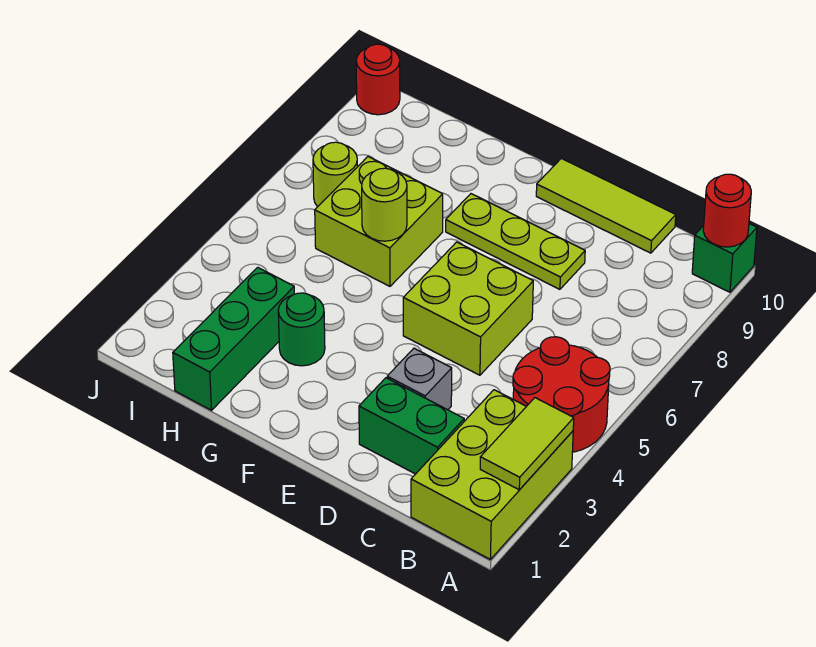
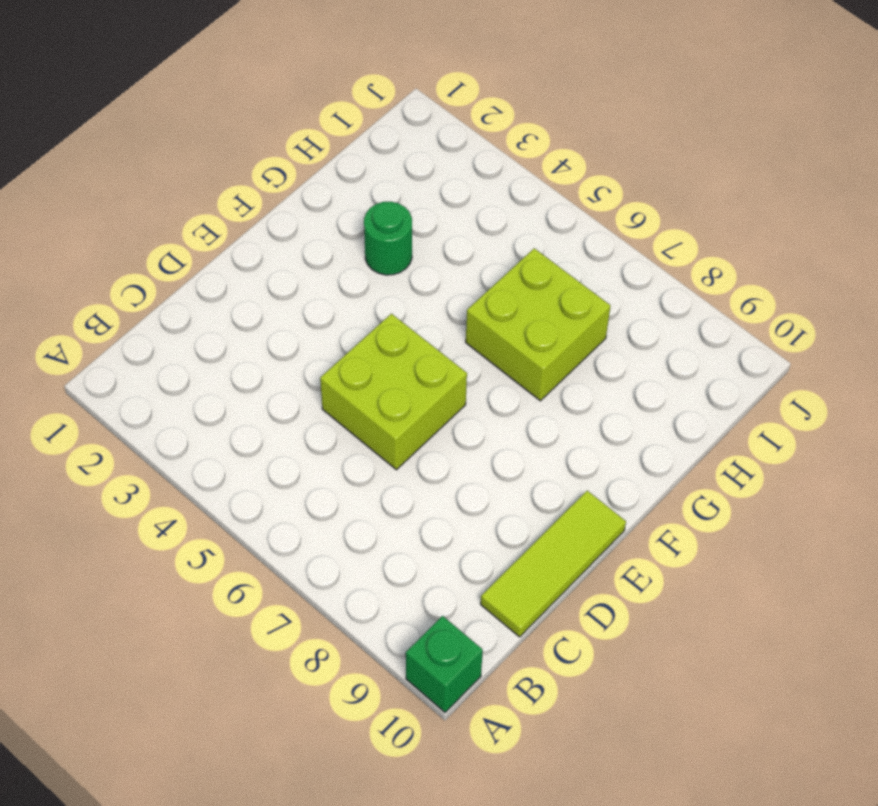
none -> lime brick A1:B3 level 1
none -> red round brick A4:B5 level 1
none -> green brick C2:D2 level 1

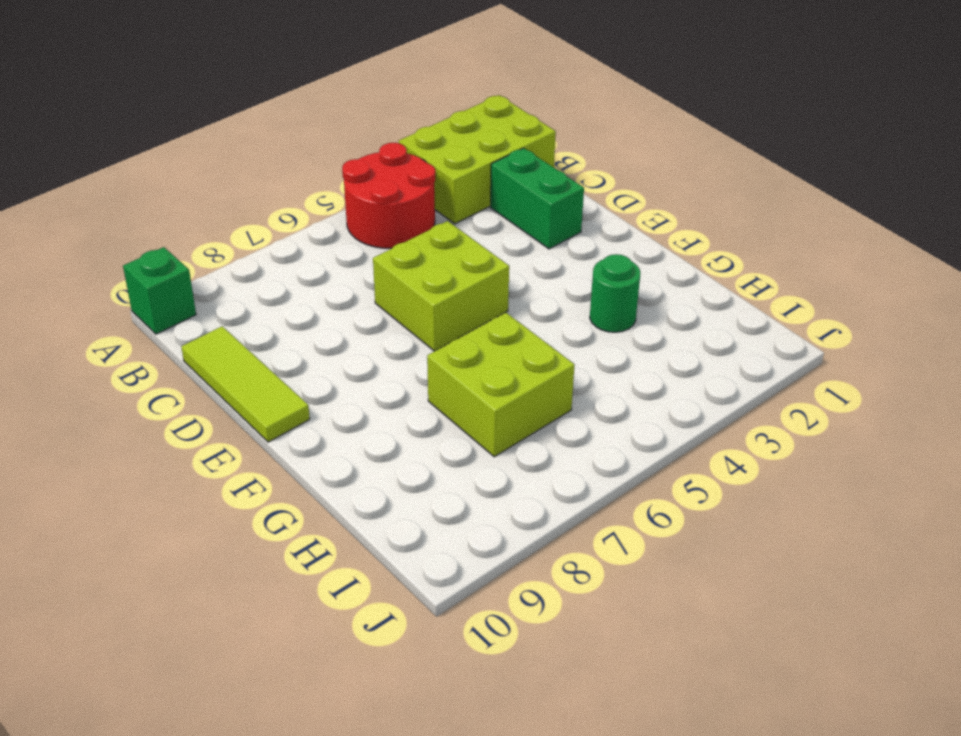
none -> grey brick D3 level 1
none -> lime plate D8:F8 level 1
none -> green brick H1:H3 level 1

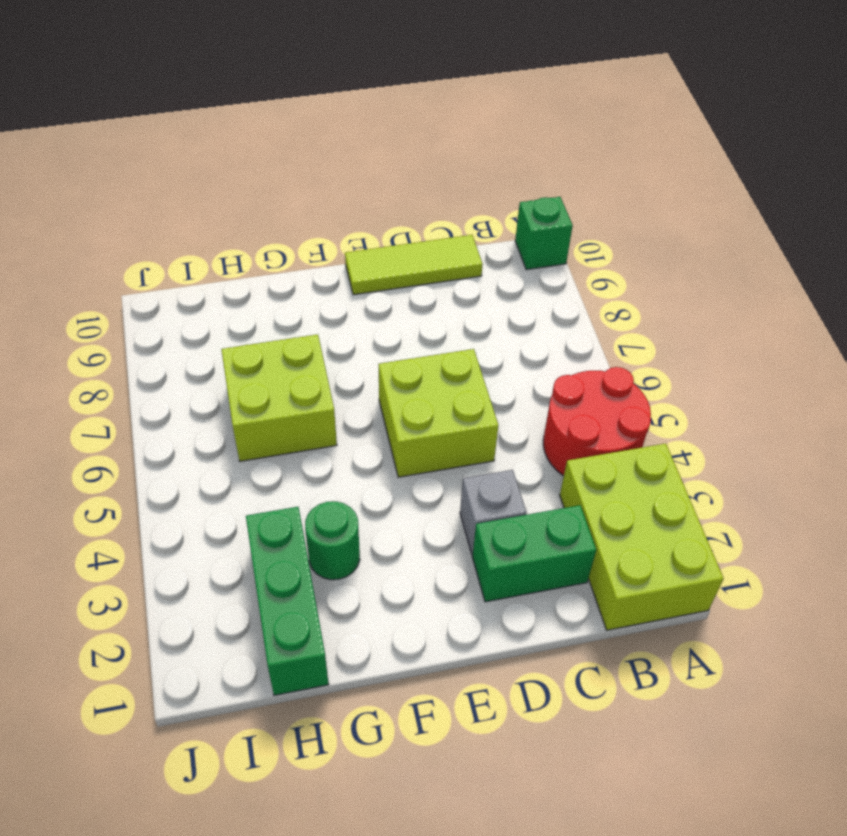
none -> lime plate D8:F8 level 1
none -> lime round brick I7 level 1
none -> red round brick J10 level 1

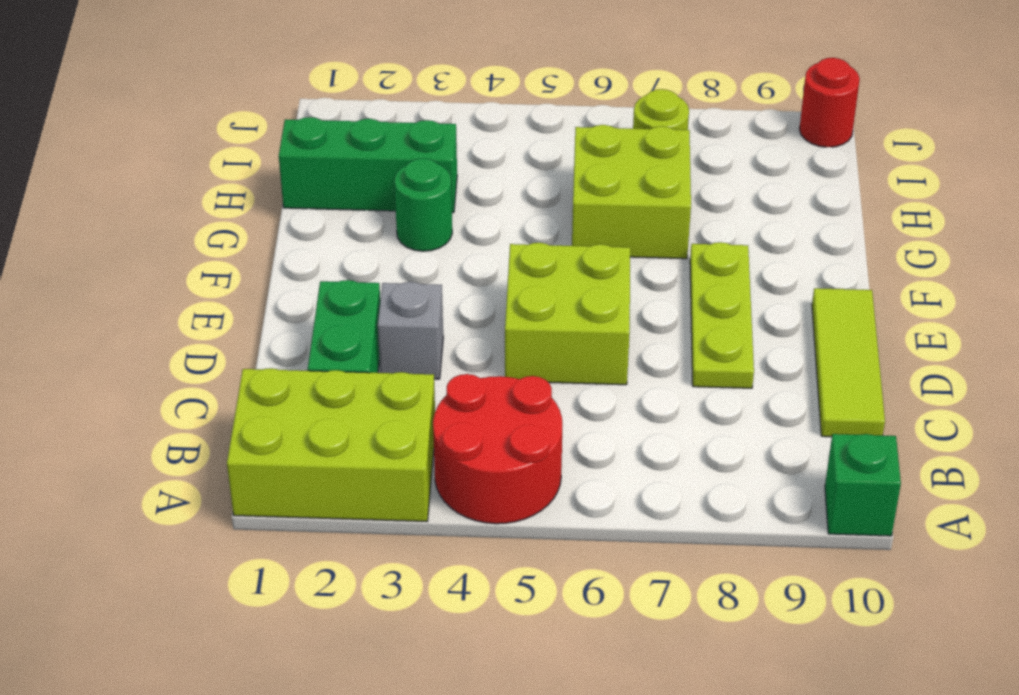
none -> lime tile A2:A3 level 2
none -> red round brick A10 level 2
none -> lime round brick G6 level 2

